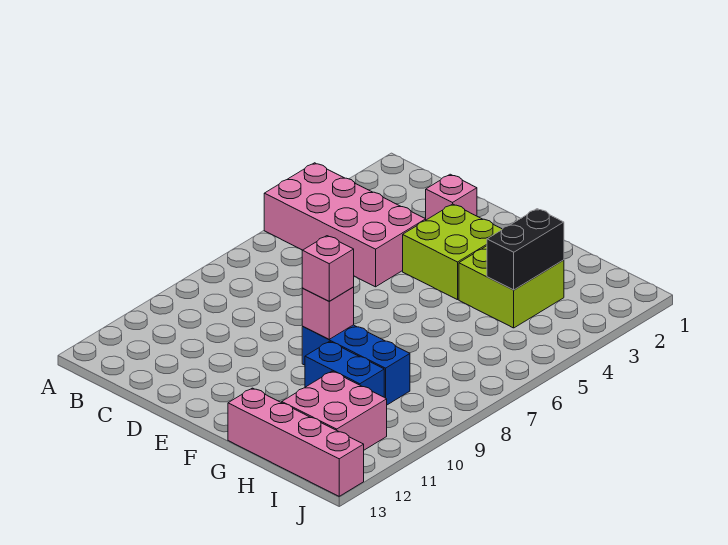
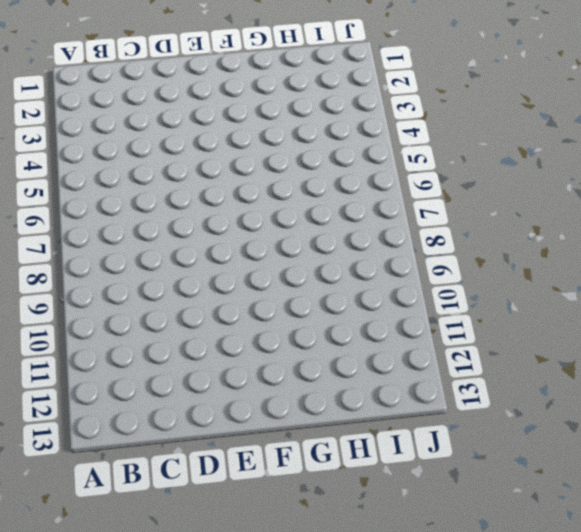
none -> pink brick A4:D5 level 1
none -> pink brick D2 level 1

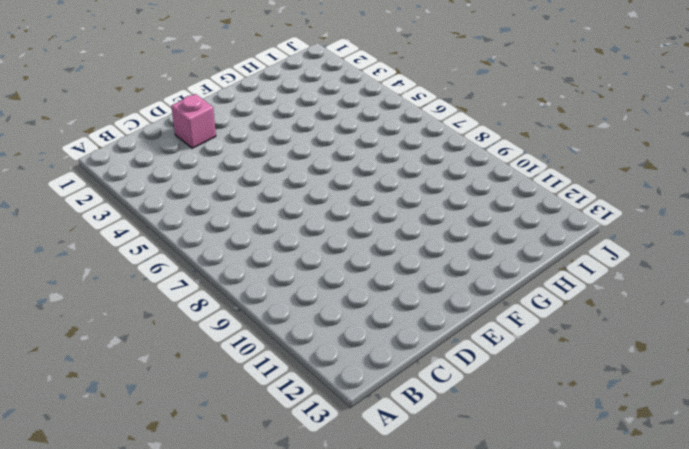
none -> pink brick A4:D5 level 1
none -> lime brick E3:F4 level 1

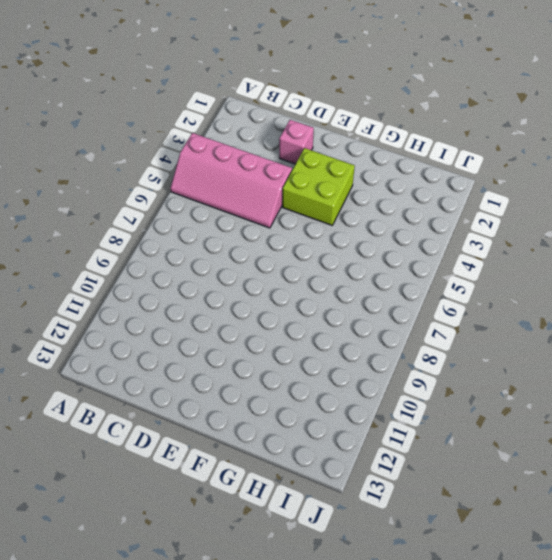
pink slope A4:D5 level 1 top 4 -> pink brick A4:D5 level 1
none -> blue brick F9:H9 level 1
none -> lime brick G3:H4 level 1

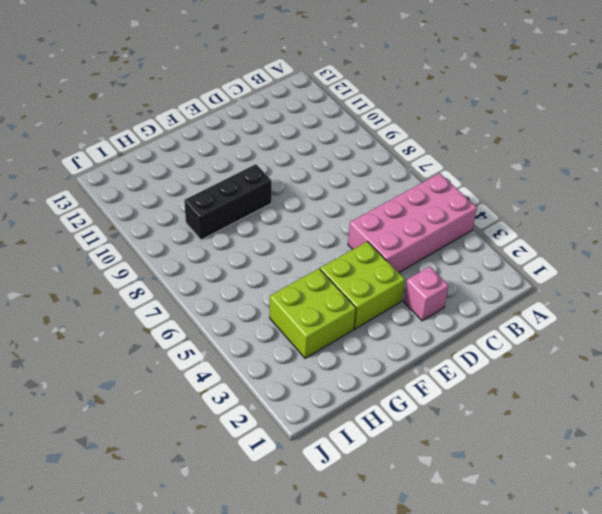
black brick F9:H9 level 1 -> blue brick F9:H9 level 1
none -> blue brick G10:H10 level 1
none -> pink brick G13:J13 level 1

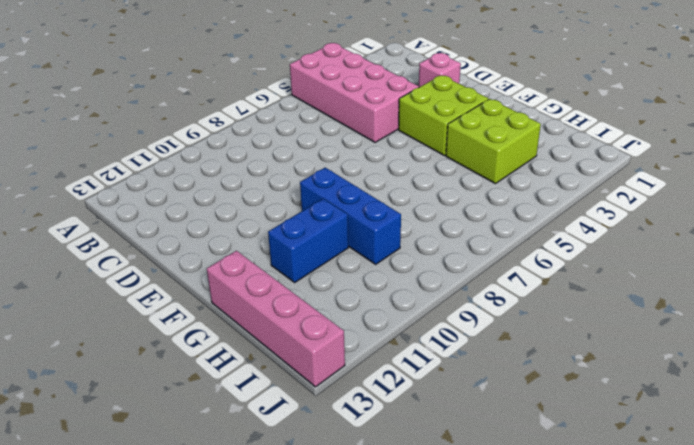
blue brick G10:G11 level 1 -> blue brick G10:H10 level 1
none -> pink brick H11:I12 level 1
none -> pink brick F9 level 2

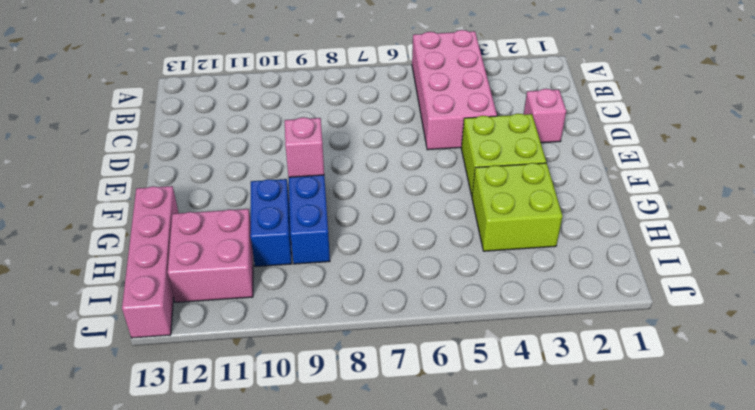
none -> black brick H3:H4 level 2
none -> pink brick F9 level 3

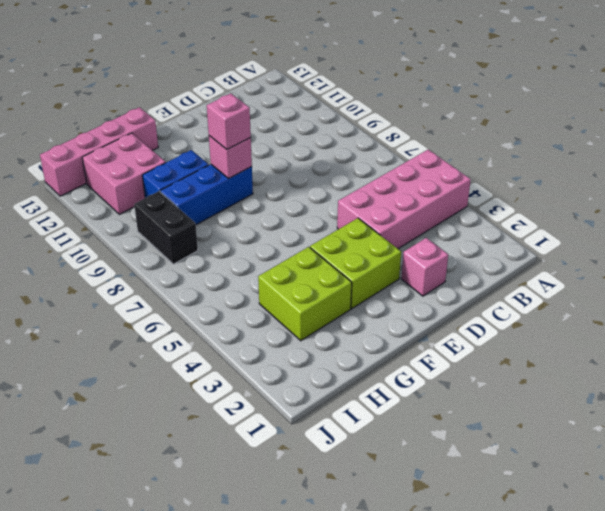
black brick I8:I9 level 1 -> black brick H3:H4 level 2

